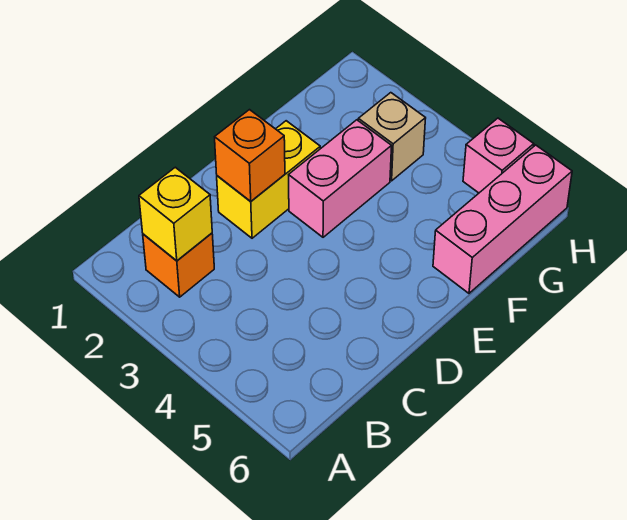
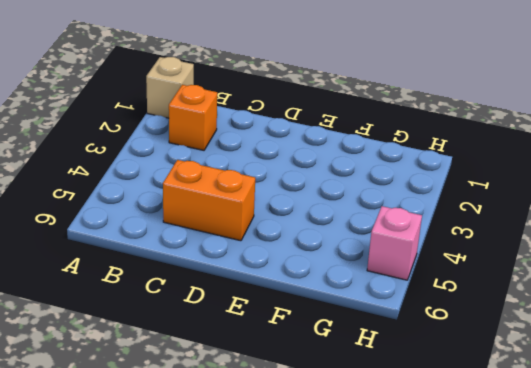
tan brick A1 level 1 -> tan brick G3 level 1
orange brick C5:D5 level 1 -> none
none -> yellow brick D2:E2 level 1
none -> pink brick E3:F3 level 1

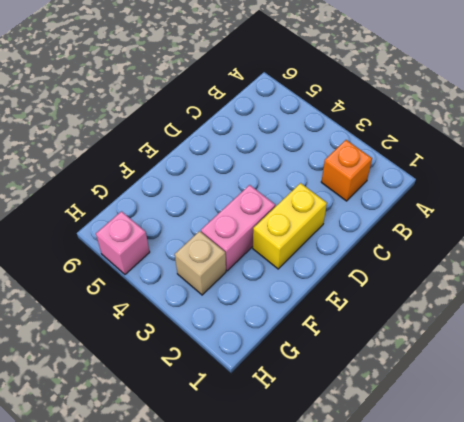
none -> pink brick F6:H6 level 1
none -> yellow brick B2 level 2

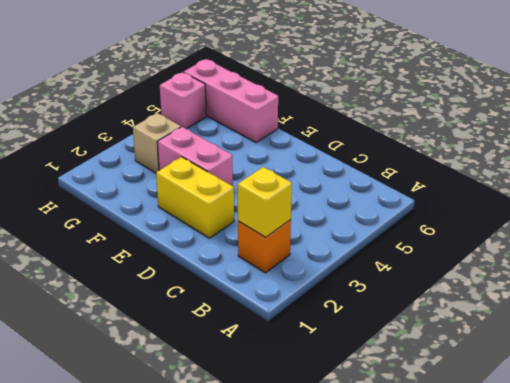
none -> orange brick D2 level 2

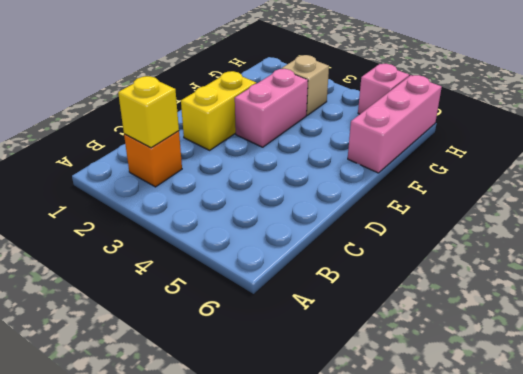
none -> orange brick D2 level 2

